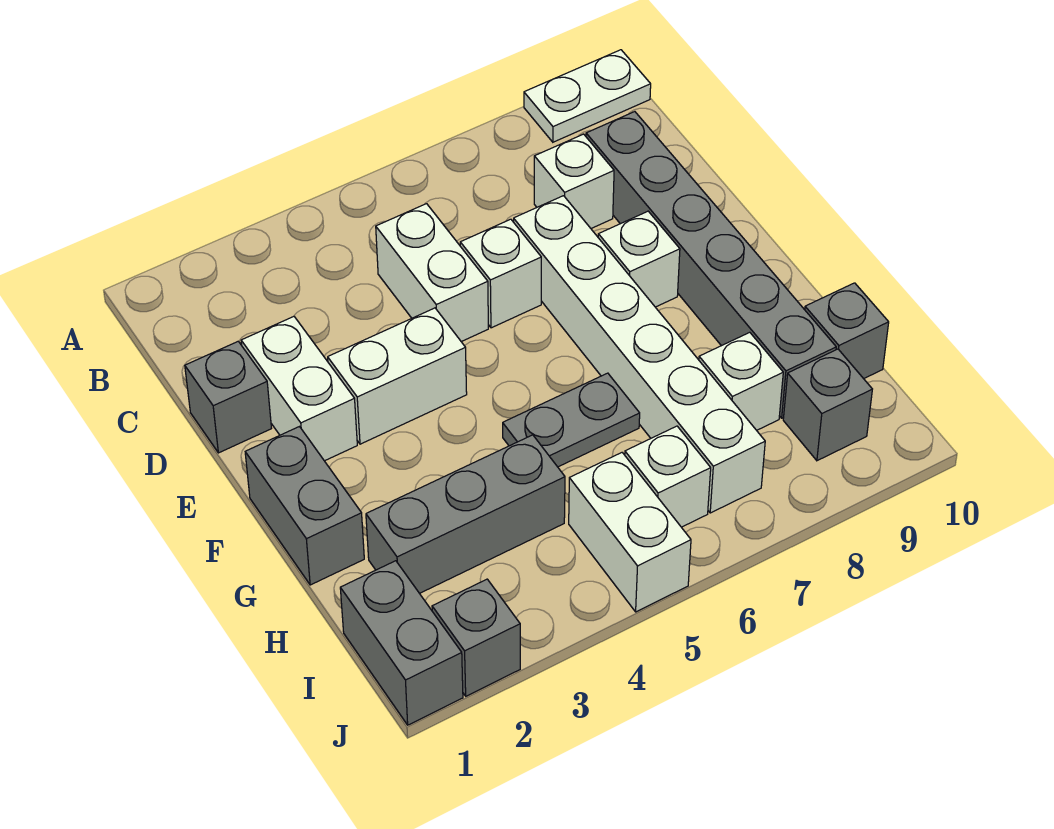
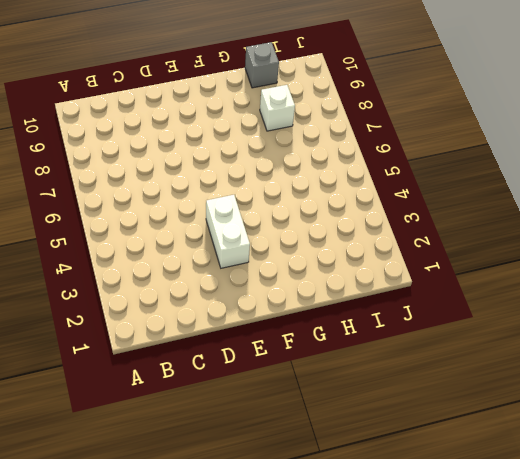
none -> white plate A9:A10 level 1
none -> white brick C5:D5 level 1
none -> white brick C8 level 1

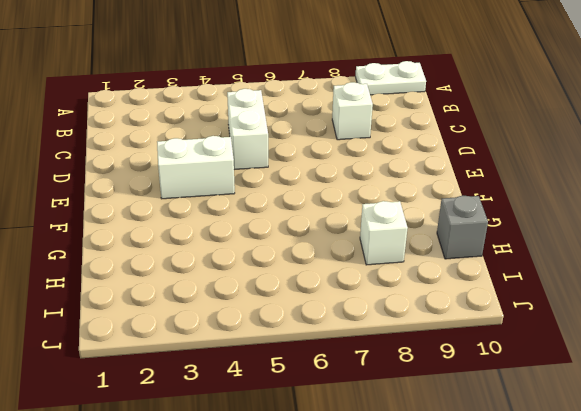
none -> grey brick C9:H9 level 1
none -> grey brick D1 level 1
none -> white brick D2:E2 level 1

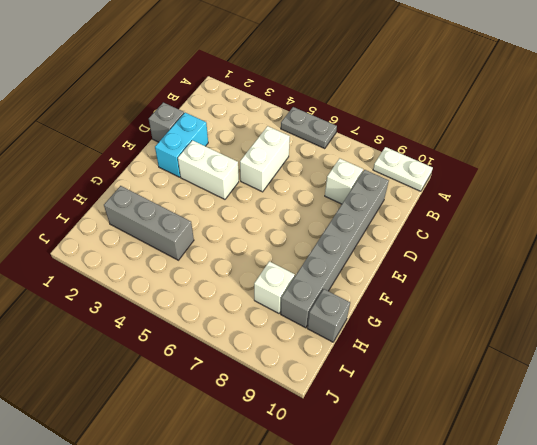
grey plate A5:A6 level 1 -> grey plate G5:G6 level 1
cyan brick D2:E2 level 1 -> white brick D2:E2 level 1
none -> white brick D6 level 1
none -> white brick D7:I7 level 1
none -> white brick E8 level 1

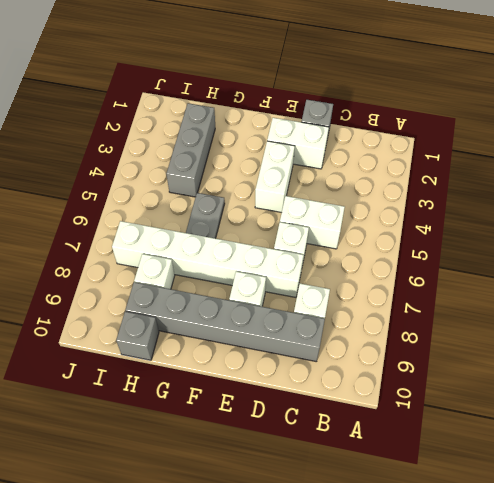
none -> white plate A9:A10 level 1
none -> grey brick F1:G1 level 1
none -> grey brick I1:J1 level 1

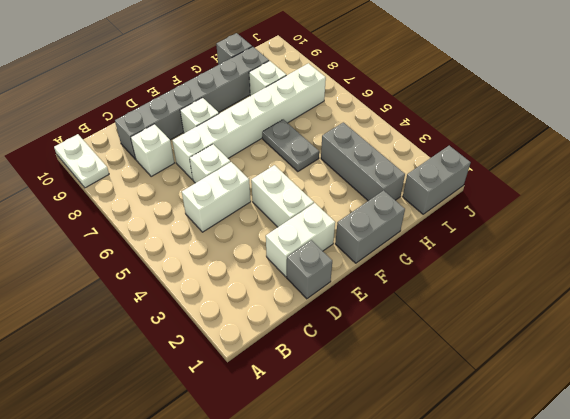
none -> white brick I5:J5 level 1
none -> white brick I6 level 1
none -> grey brick I9 level 1

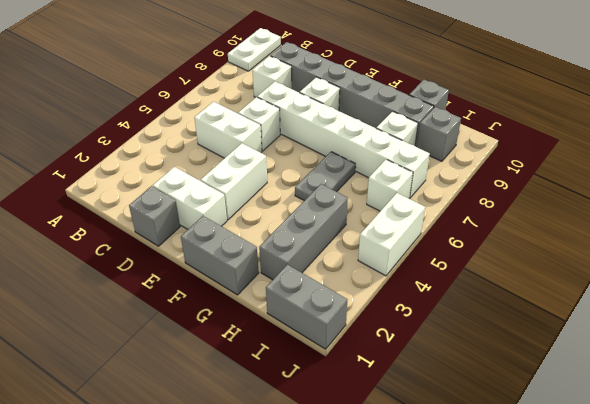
white brick J4:J5 level 1 -> white brick I5:J5 level 1
none -> grey brick J2 level 1

